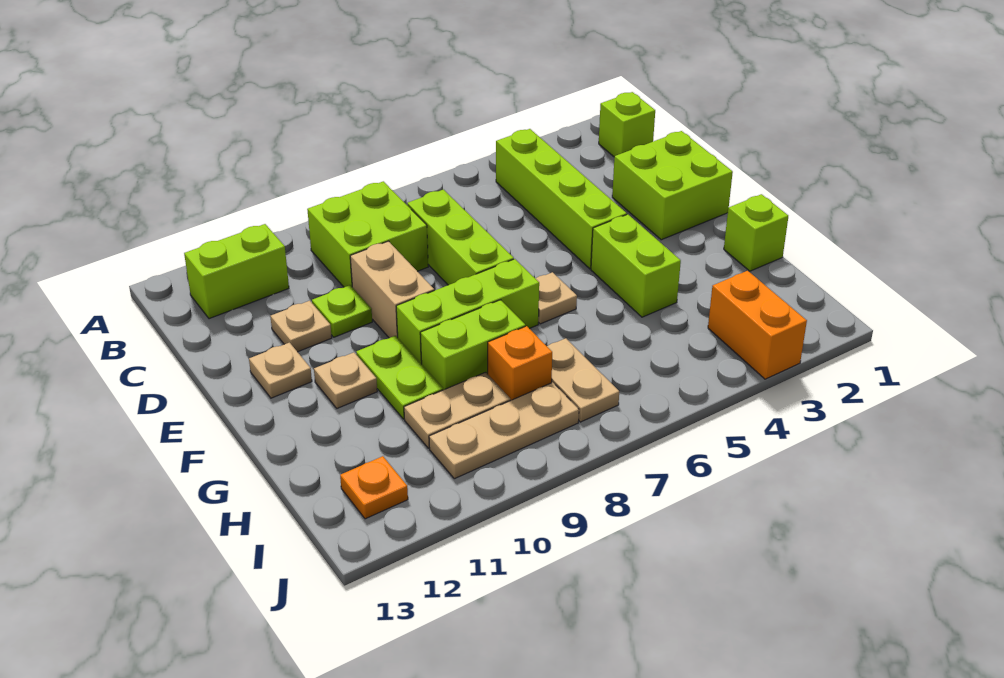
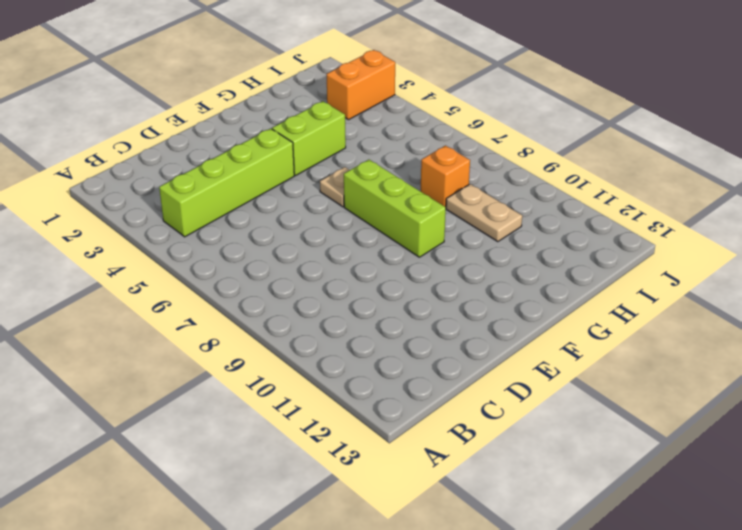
none -> lime brick B1 level 1
none -> lime brick B8:C9 level 1
none -> lime brick B11:B12 level 1

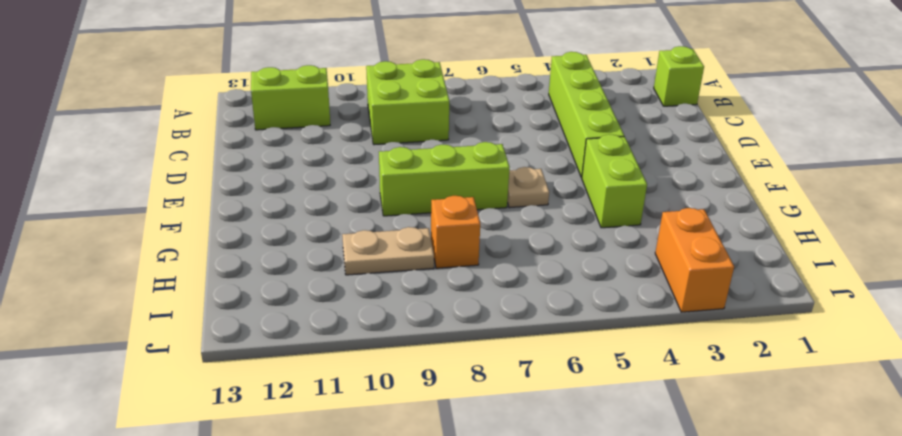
none -> lime brick C7:E7 level 1
none -> lime brick D1:E2 level 1
none -> tan brick D9:E9 level 1

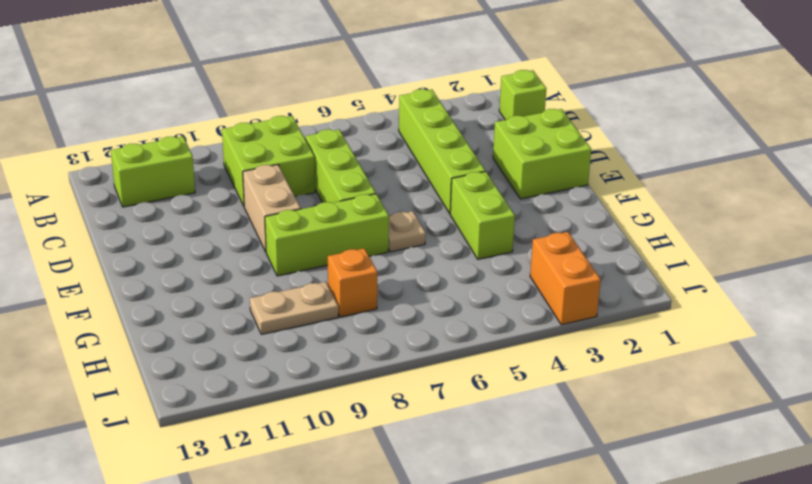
none -> lime plate D10 level 1
none -> tan plate D11 level 1
none -> tan plate E12 level 1

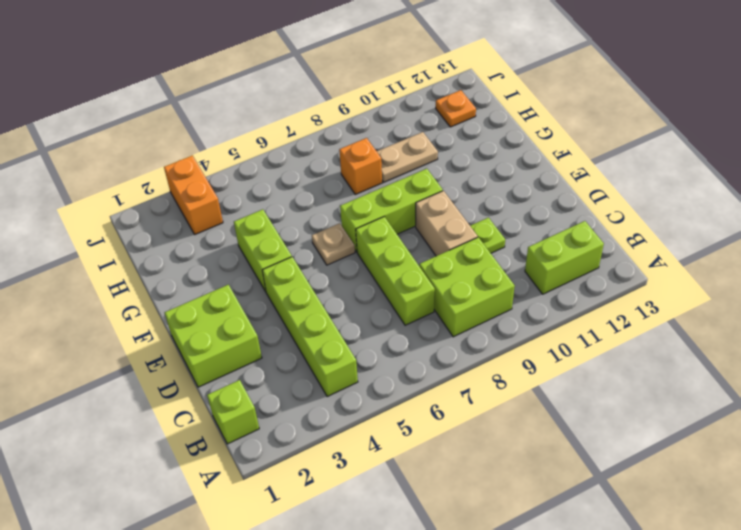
none -> tan plate D11 level 1
none -> tan plate E12 level 1
none -> lime plate F10:G10 level 1

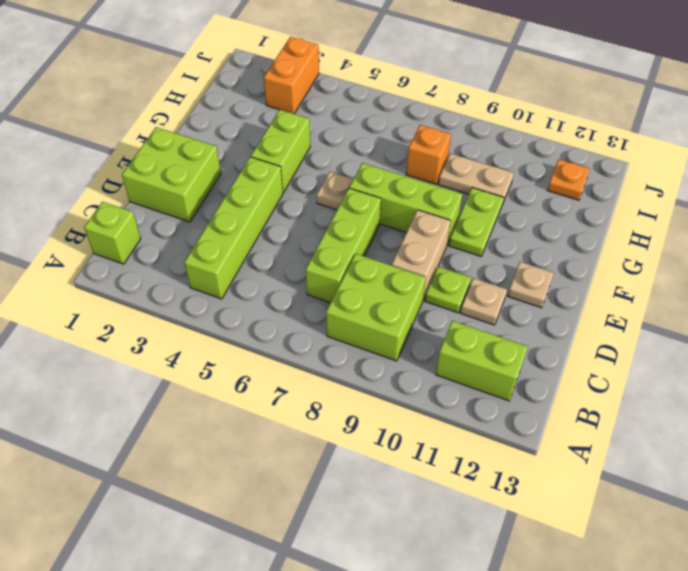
none -> tan plate F11 level 1
none -> lime brick G1 level 1
none -> lime brick G8:G9 level 1

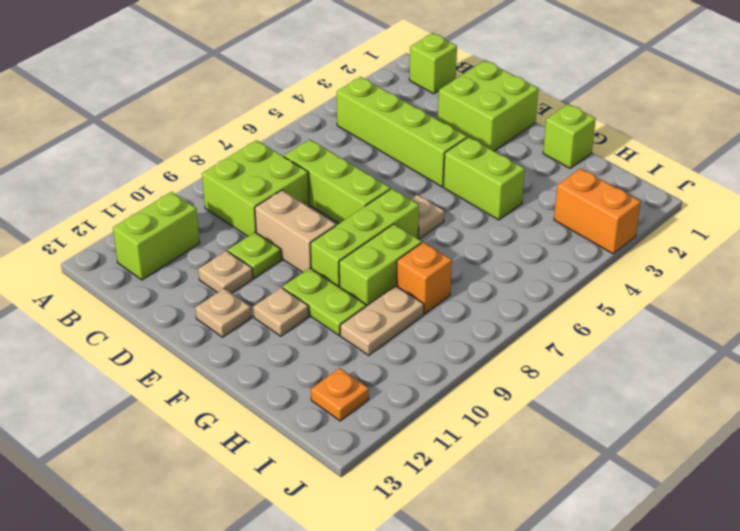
none -> tan plate H7:I7 level 1
none -> tan plate I8:I10 level 1

